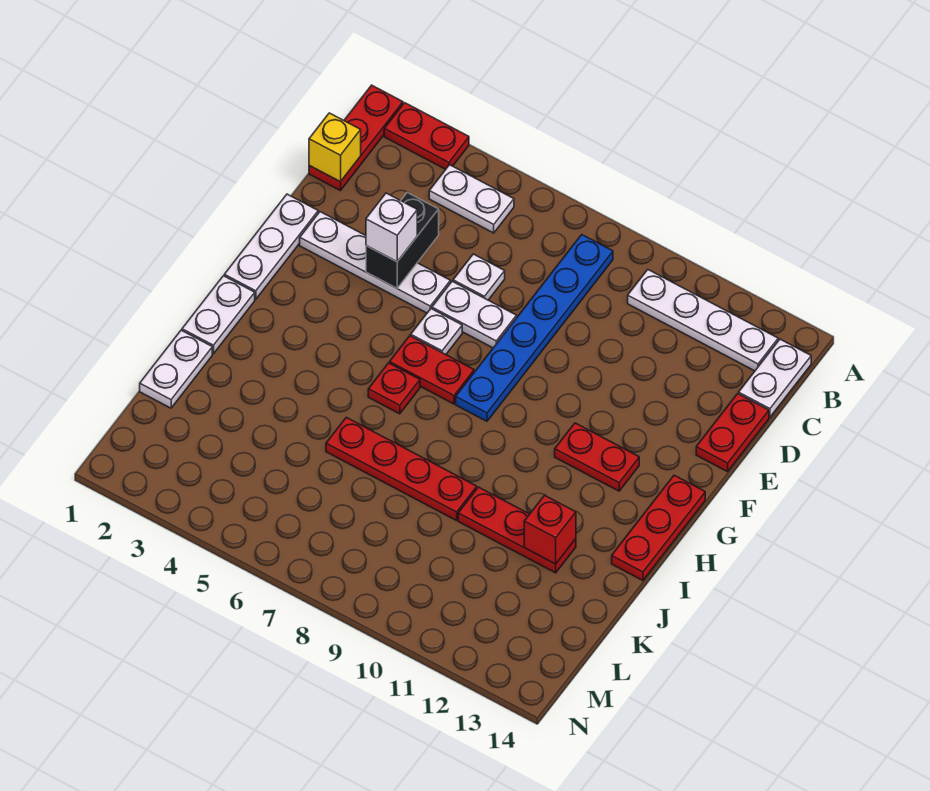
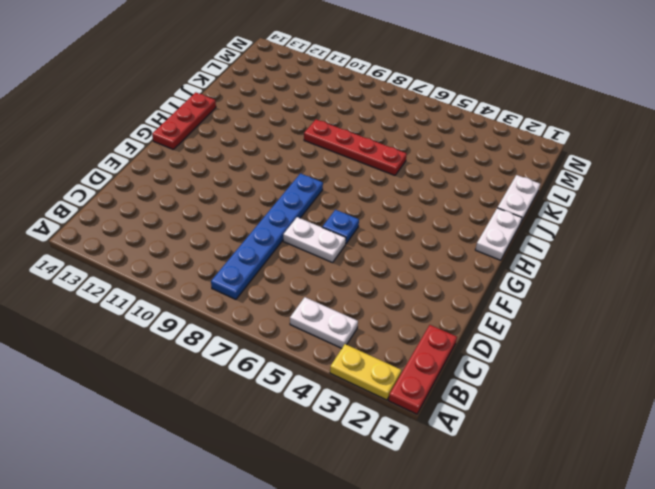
yellow plate A2:A3 level 1 -> red plate A2:A3 level 1
blue plate F6 level 1 -> white plate F6 level 1
none -> white plate B10:B13 level 1
none -> white plate B14:C14 level 1
none -> white plate D6 level 1

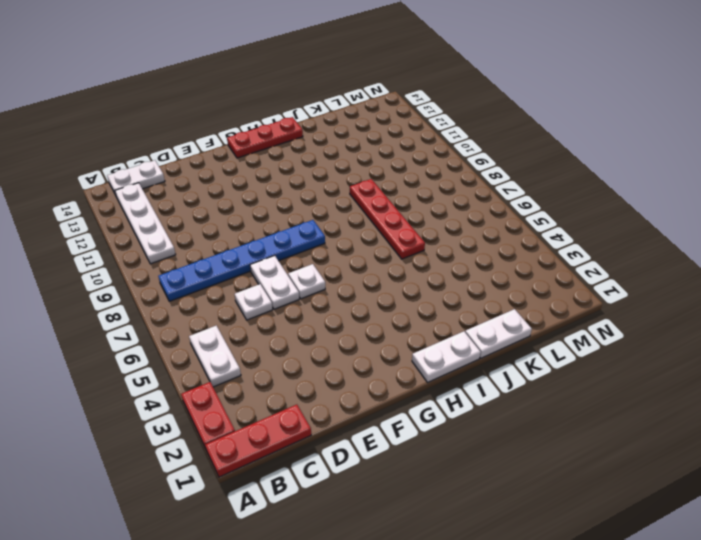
none -> red plate D14:E14 level 1
none -> white plate E1:G1 level 1
none -> white plate E2:E5 level 1

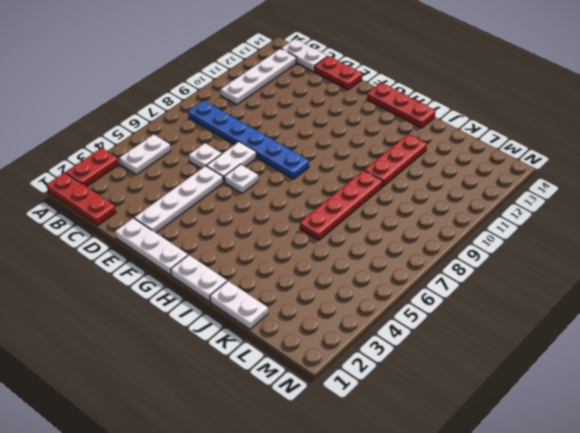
none -> red plate G6:G7 level 1
none -> red plate G11:G12 level 1
none -> red plate H6 level 1

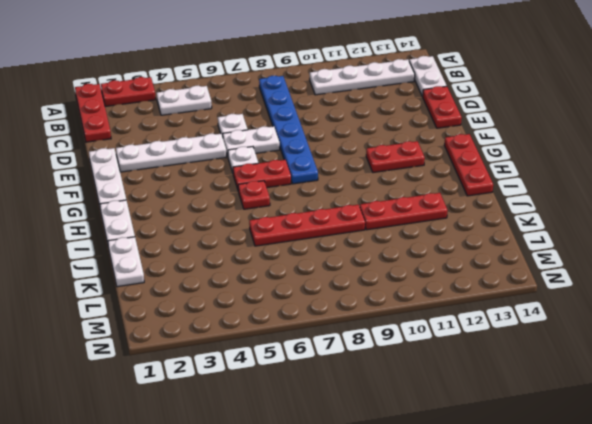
none -> yellow brick C1 level 2
none -> black brick D4:E4 level 2
none -> red brick J12 level 2

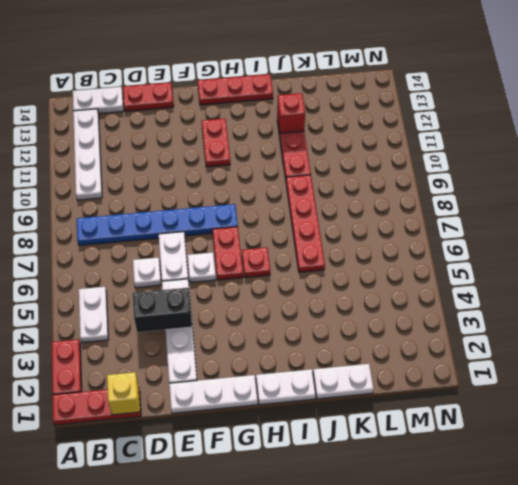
none -> white brick E4 level 3

